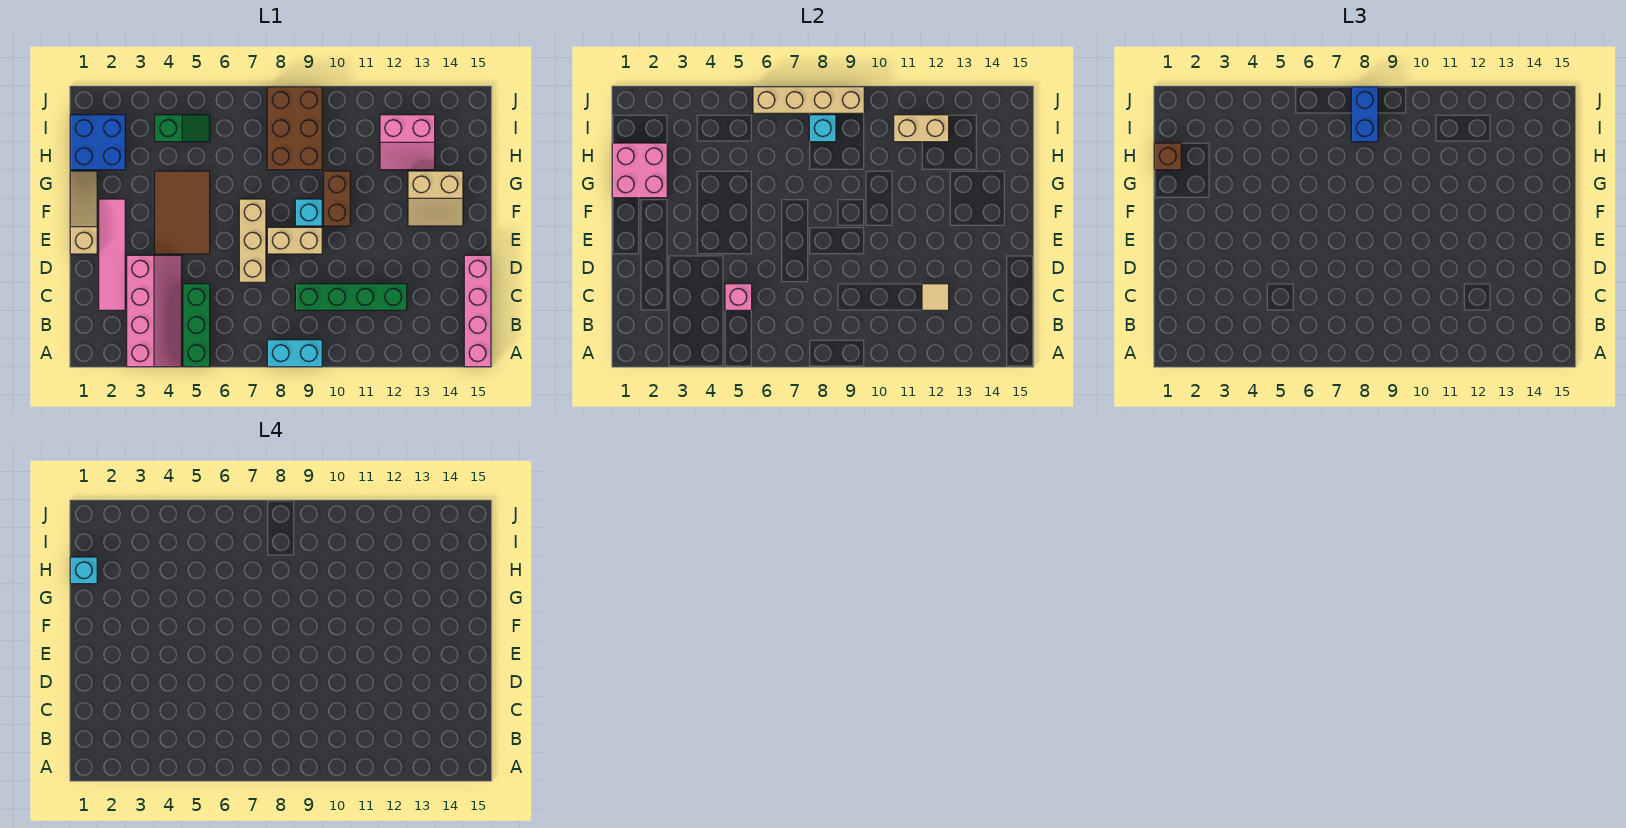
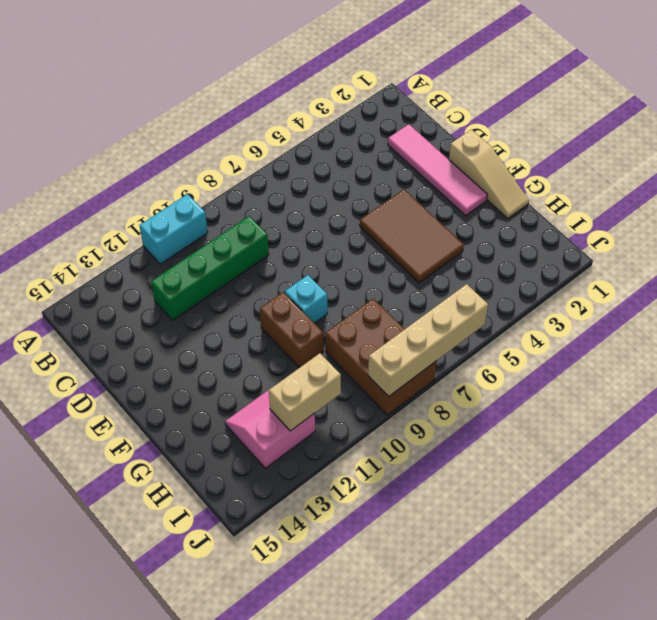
cyan brick A10:A11 level 1 -> cyan brick A8:A9 level 1
none -> pink slope A3:D4 level 1 top 3
none -> green brick A5:C5 level 1
none -> pink brick A15:D15 level 1

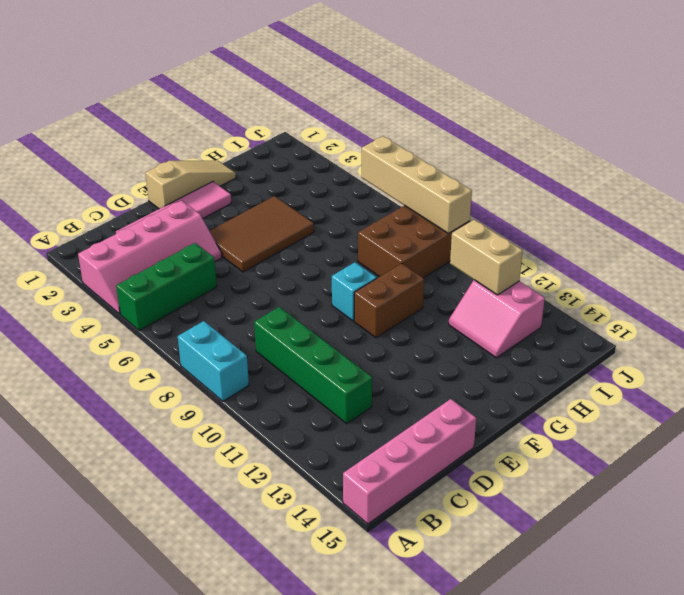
none -> tan brick D7:F7 level 1
none -> tan brick E8:E9 level 1
none -> tan slope F13:G14 level 1 top G

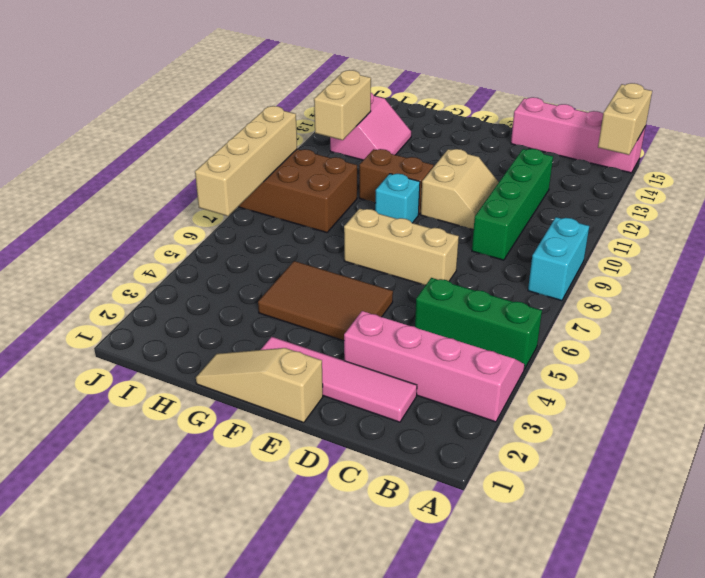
tan brick A14:A15 level 2 -> tan brick E8:E9 level 1
tan slope D10:E11 level 1 top E -> tan slope F13:G14 level 1 top G
none -> blue brick H1:I2 level 1
none -> green slope I4:I5 level 1 top 4
none -> pink brick C5 level 2

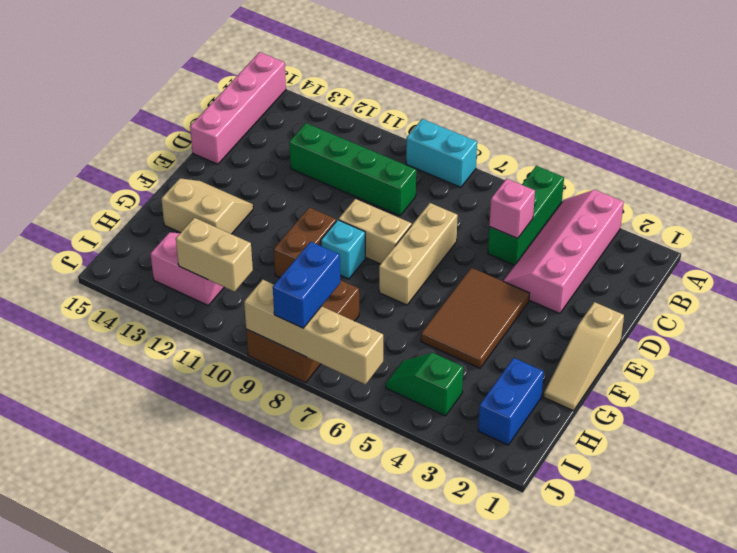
blue brick H2:I2 level 1 -> blue brick H1:I2 level 1
none -> pink tile C2:F2 level 1
none -> tan tile C12 level 2
none -> pink brick G1:H2 level 2

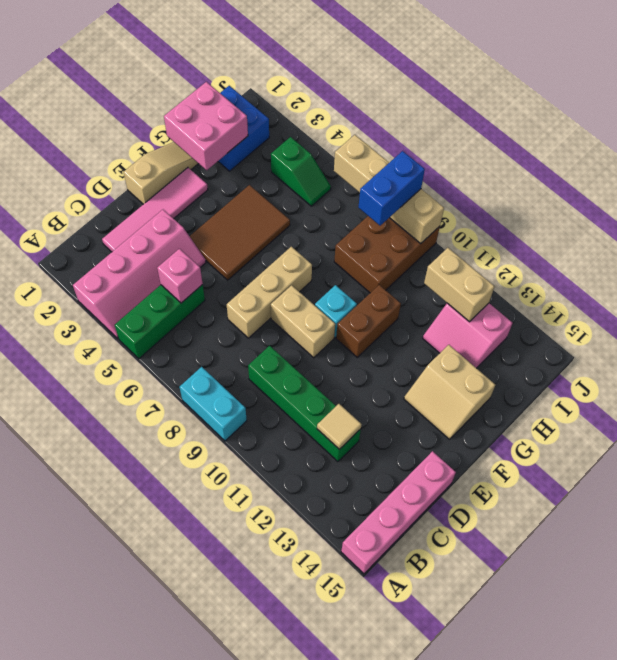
none -> cyan brick I8 level 2
none -> brown brick H1 level 3
none -> cyan brick H1 level 4

